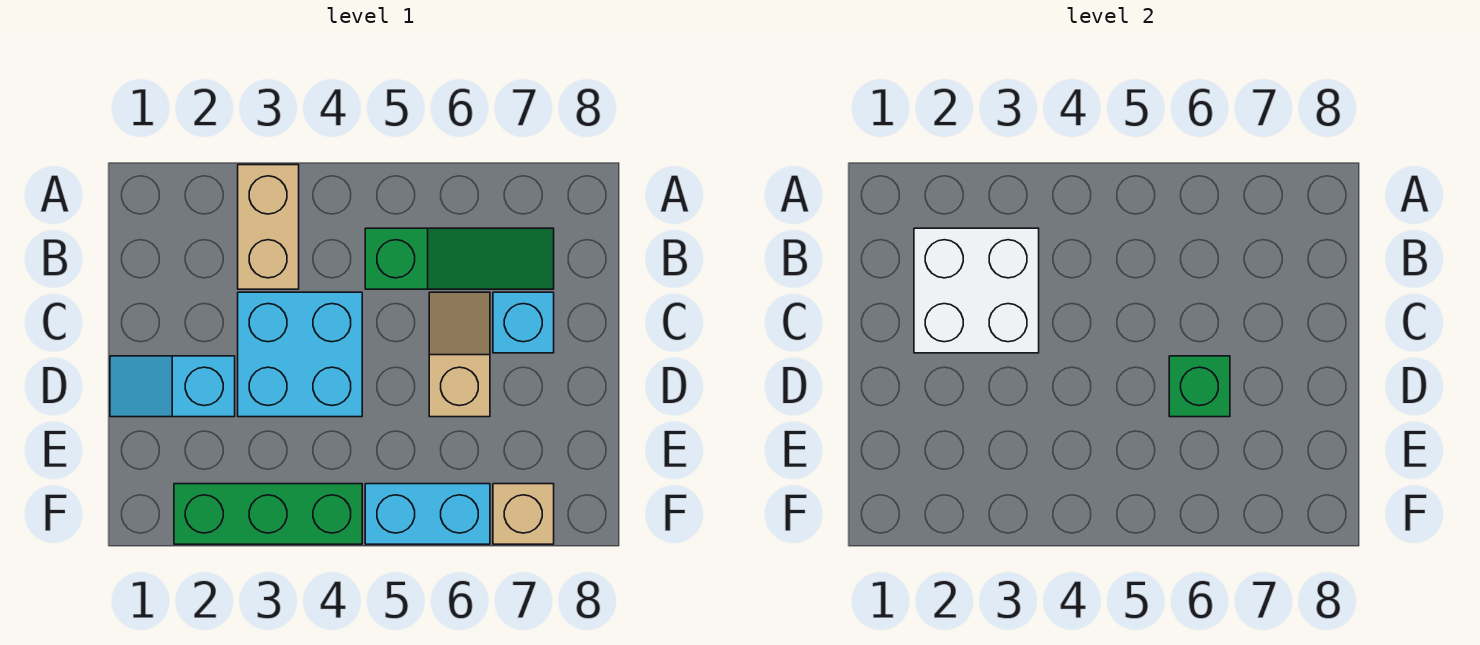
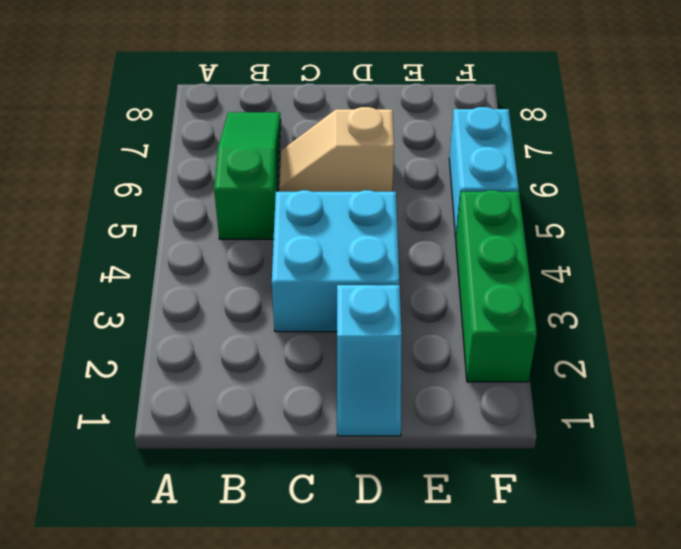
none -> tan brick A3:B3 level 1
none -> cyan brick C7 level 1

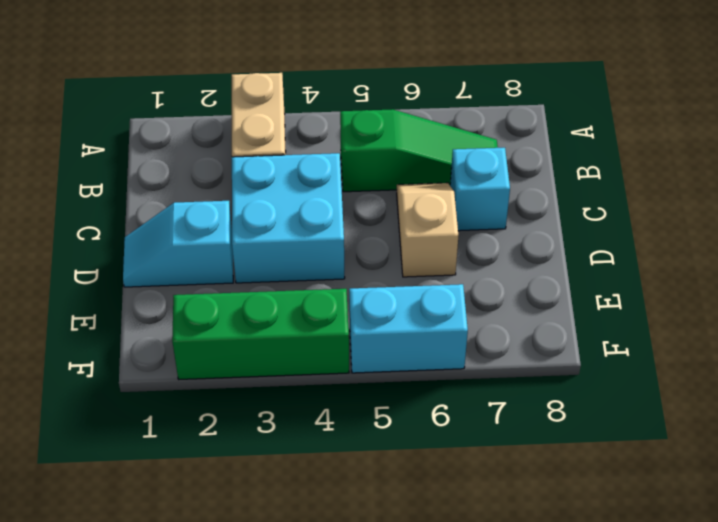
none -> tan brick F7 level 1
none -> white brick B2:C3 level 2

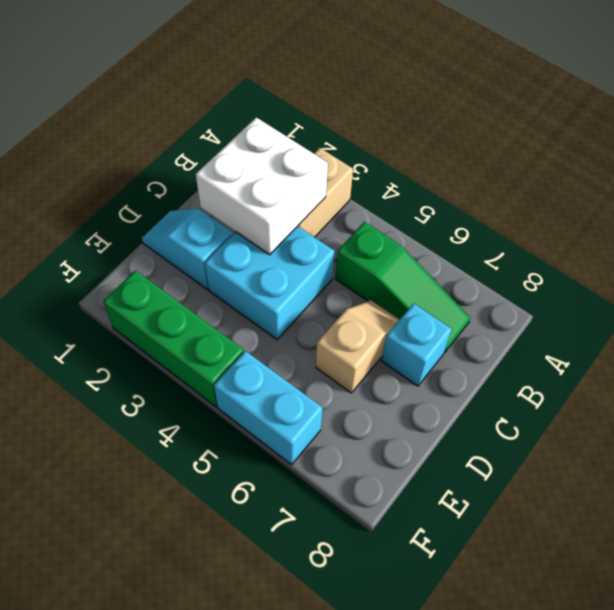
none -> tan brick F7 level 1
none -> green brick D6 level 2

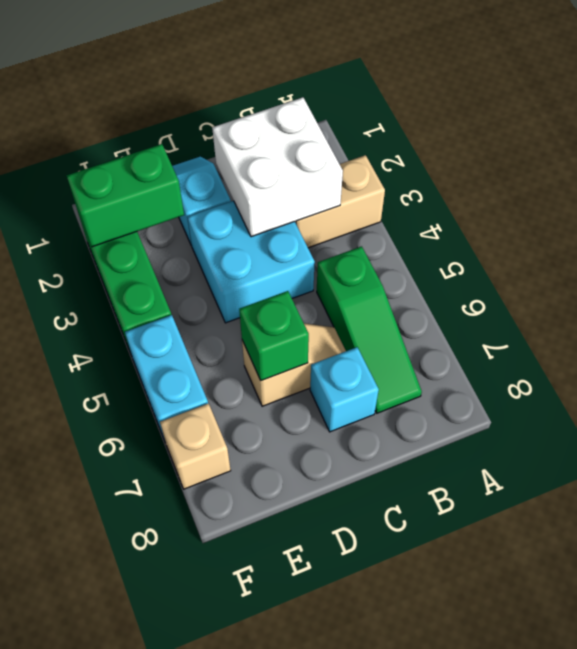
green brick E2:F2 level 2 -> none

